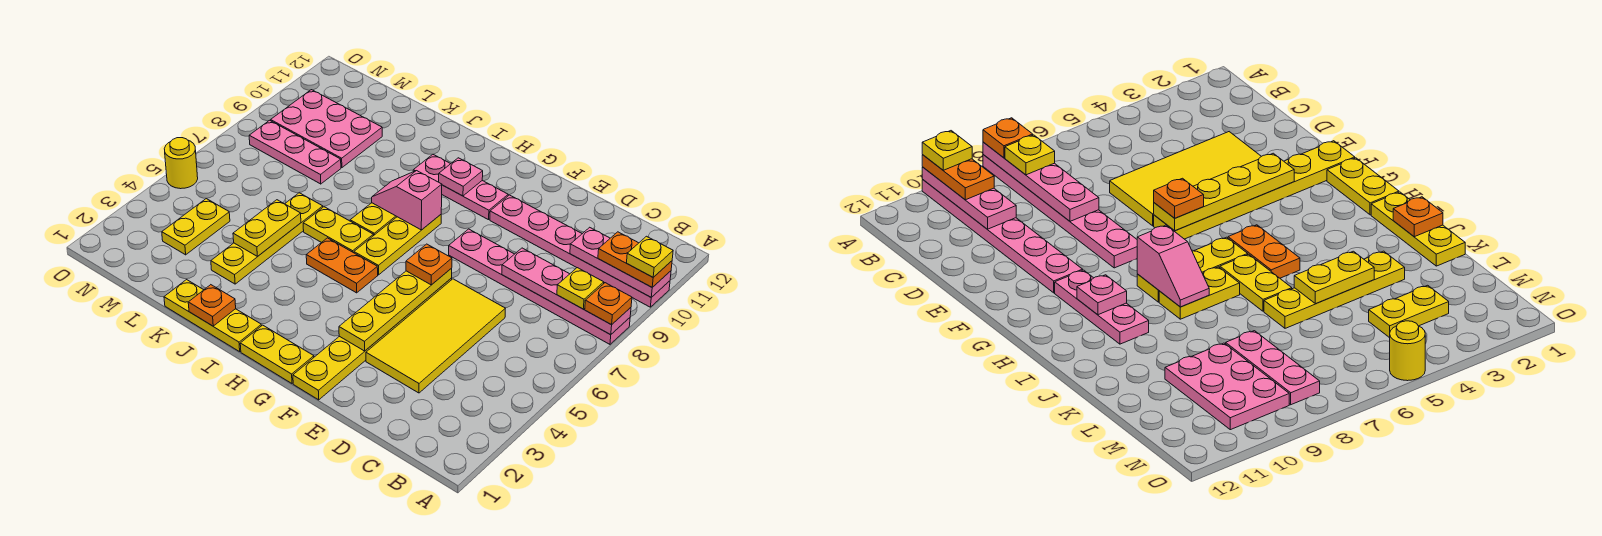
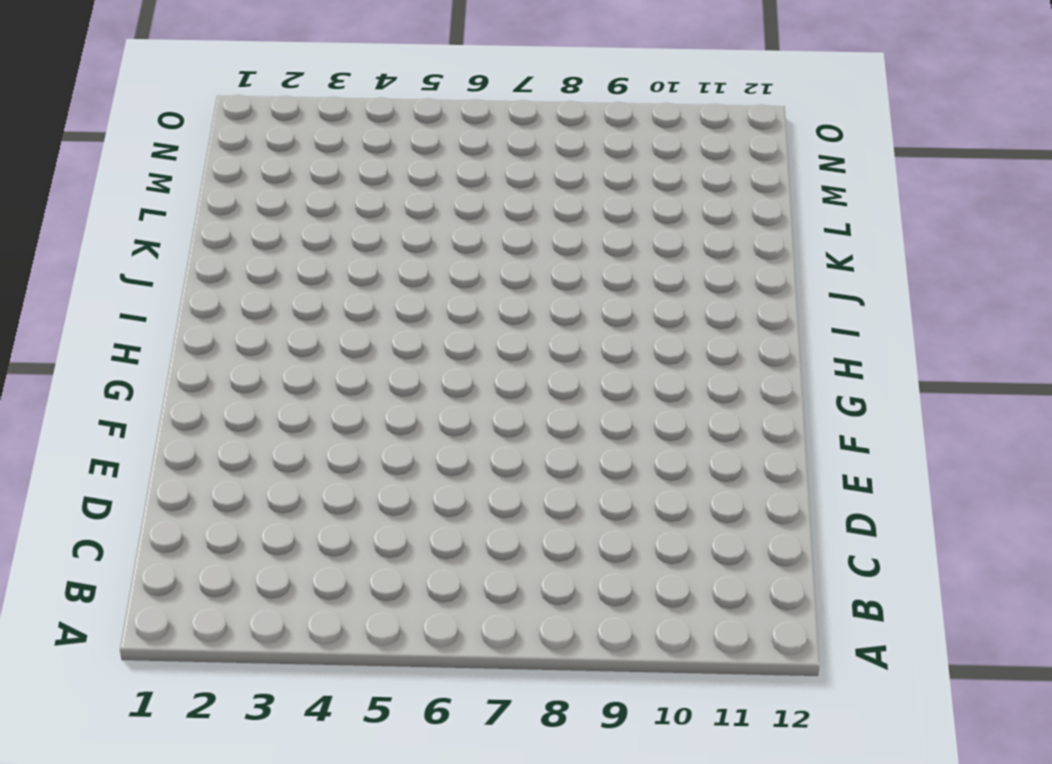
none -> pink plate A8:F8 level 1
none -> pink plate A10:F10 level 1
none -> yellow tile D3:E6 level 1

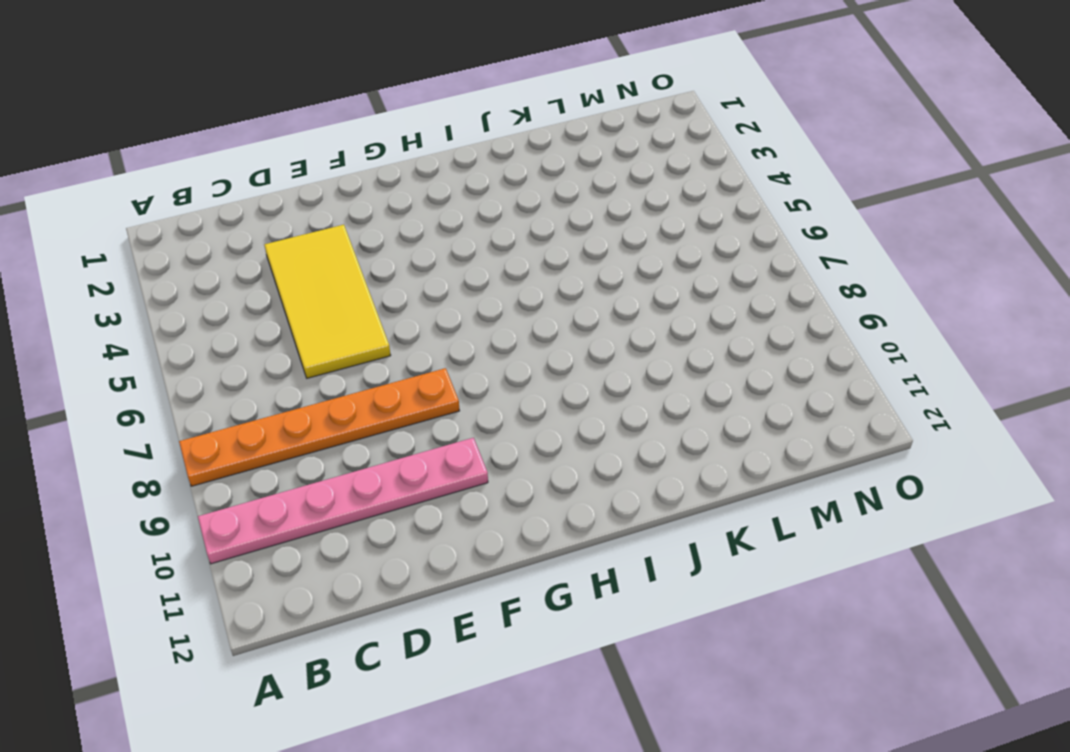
orange plate A8:F8 level 1 -> pink plate A8:F8 level 1
none -> yellow plate F1:F6 level 1
none -> yellow plate G1:H1 level 1
none -> pink plate G10:I10 level 1

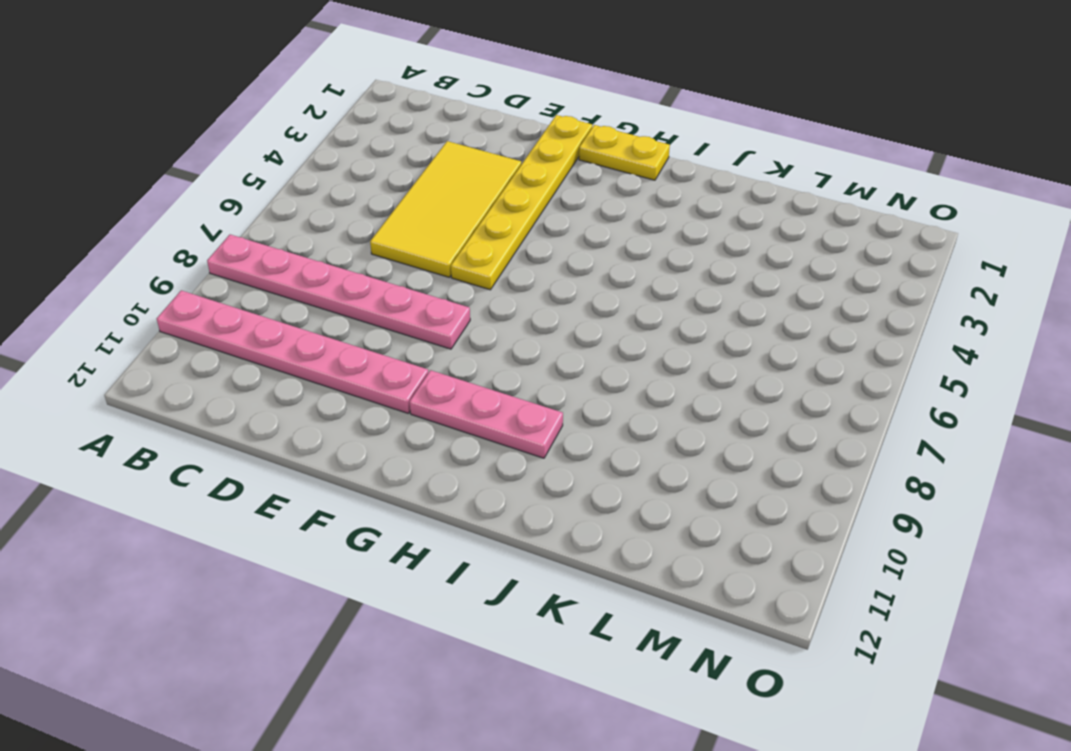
none -> orange plate H5:I5 level 1
none -> yellow plate H6:H8 level 1
none -> yellow plate I1:K1 level 1

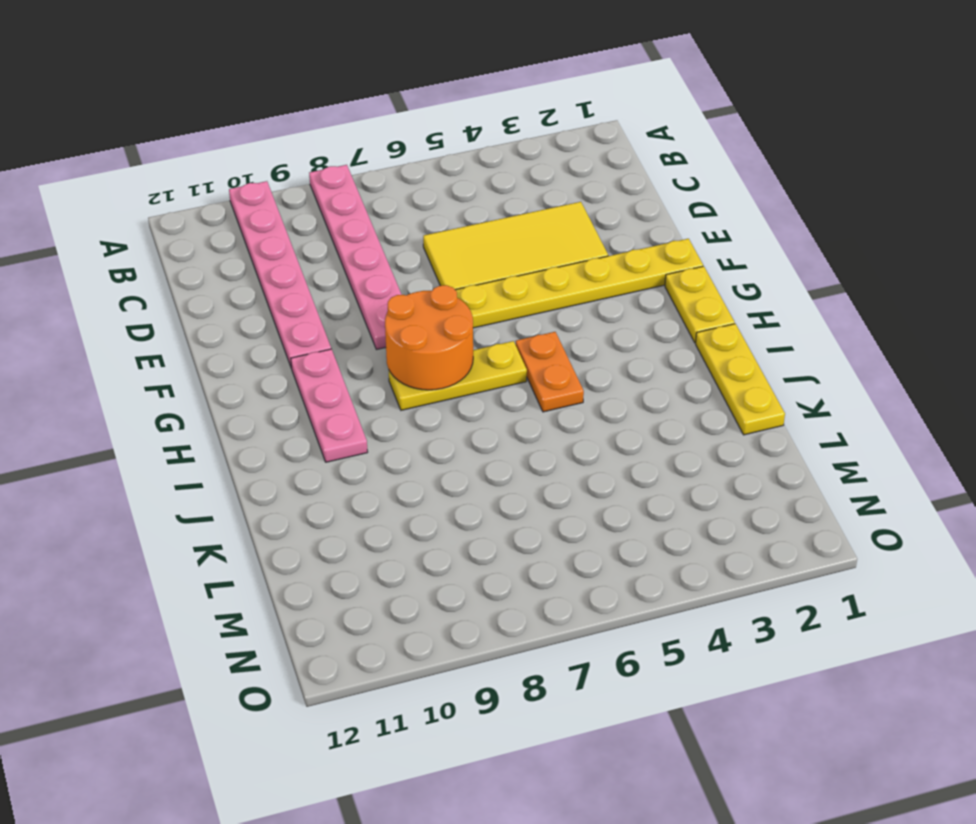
orange round brick G7:H8 level 2 -> pink slope H8:I8 level 2 top H
none -> yellow plate I6:J6 level 1
none -> yellow plate I7:I8 level 1
none -> yellow plate K3:K6 level 1

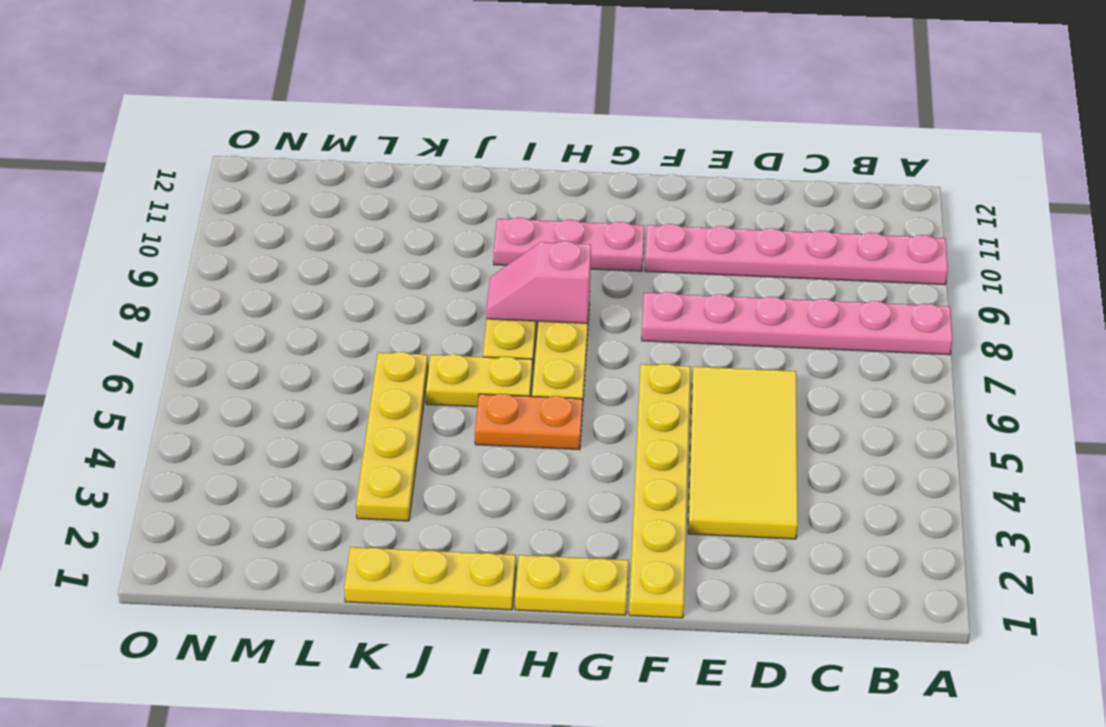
none -> pink plate L8:N8 level 1
none -> pink plate L9:N10 level 1
none -> yellow plate M3:M4 level 1

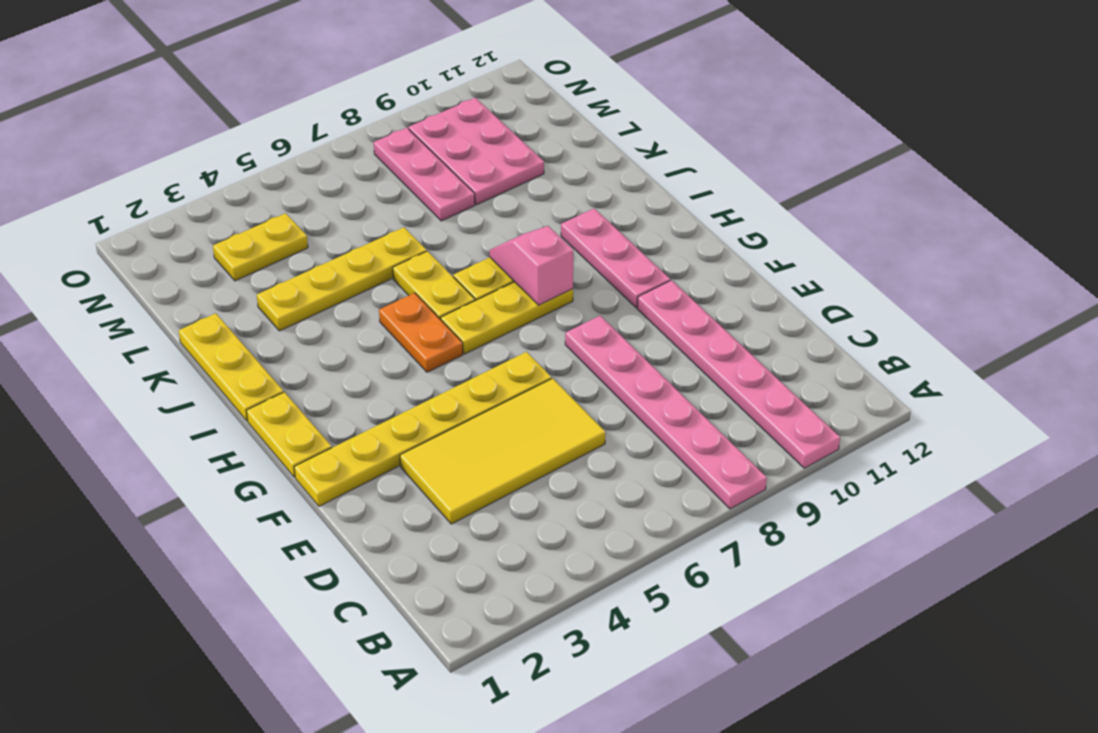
none -> yellow round brick O5 level 1
none -> pink plate A8:D8 level 2
none -> pink plate A10:C10 level 2

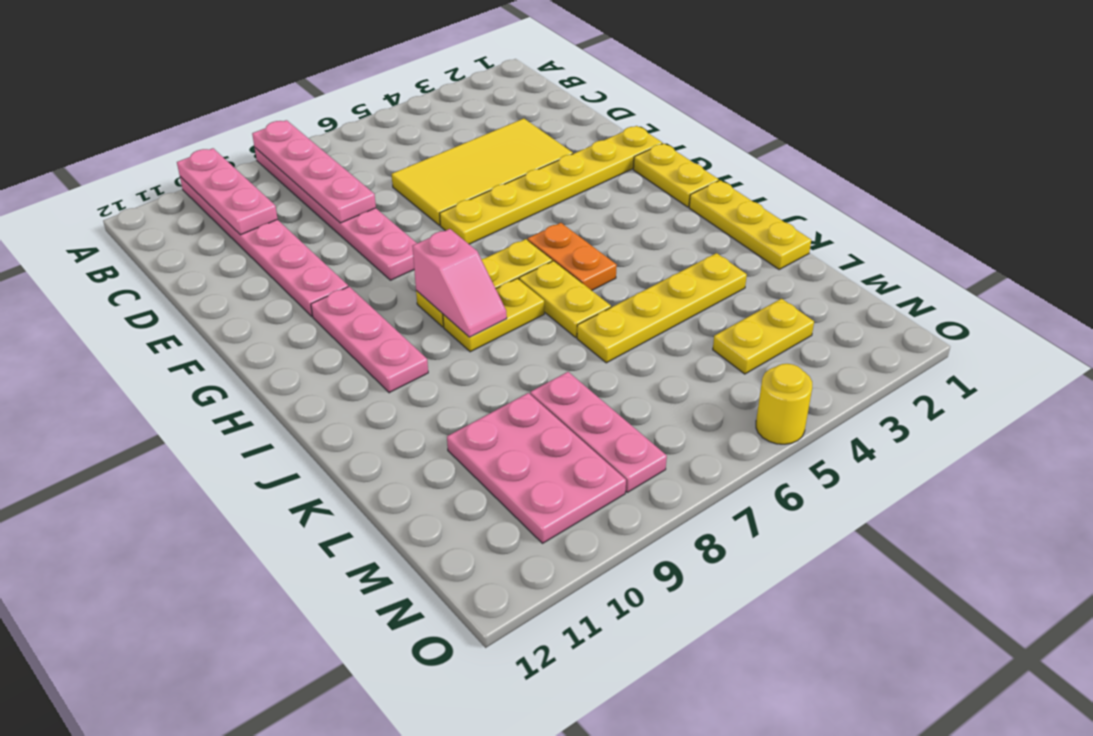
none -> yellow plate F3:F6 level 2
none -> pink plate H10 level 2
none -> orange plate J1 level 2

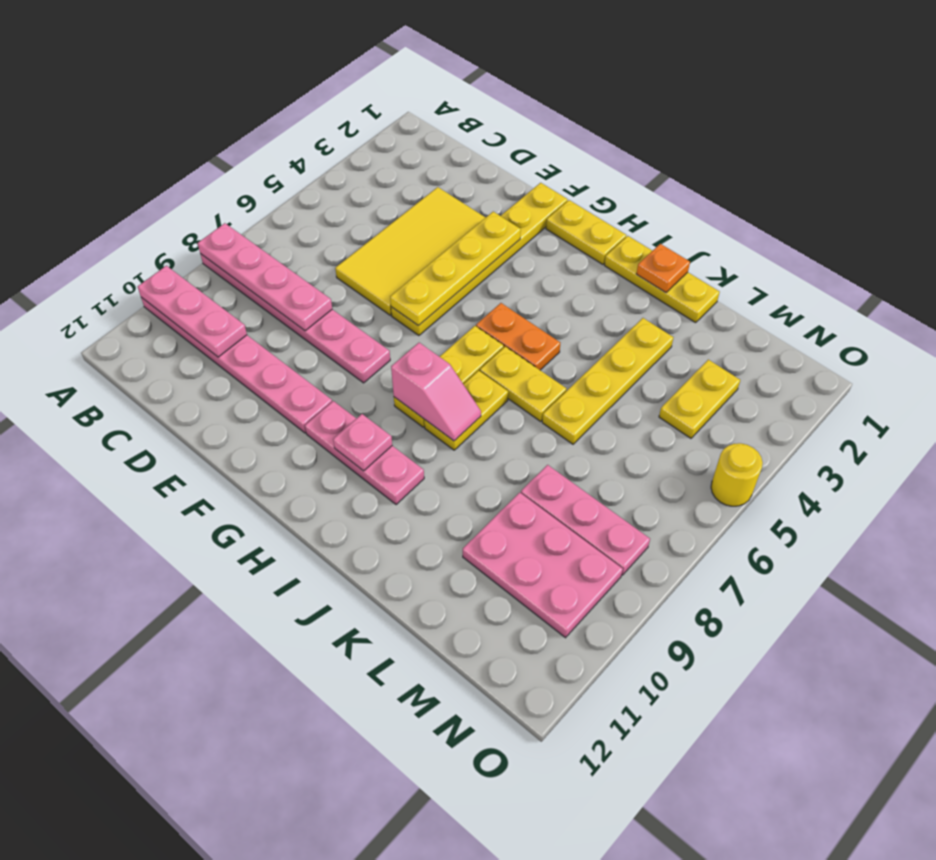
none -> yellow plate K4:K5 level 2
none -> orange plate A8 level 3
none -> orange plate A10:B10 level 3

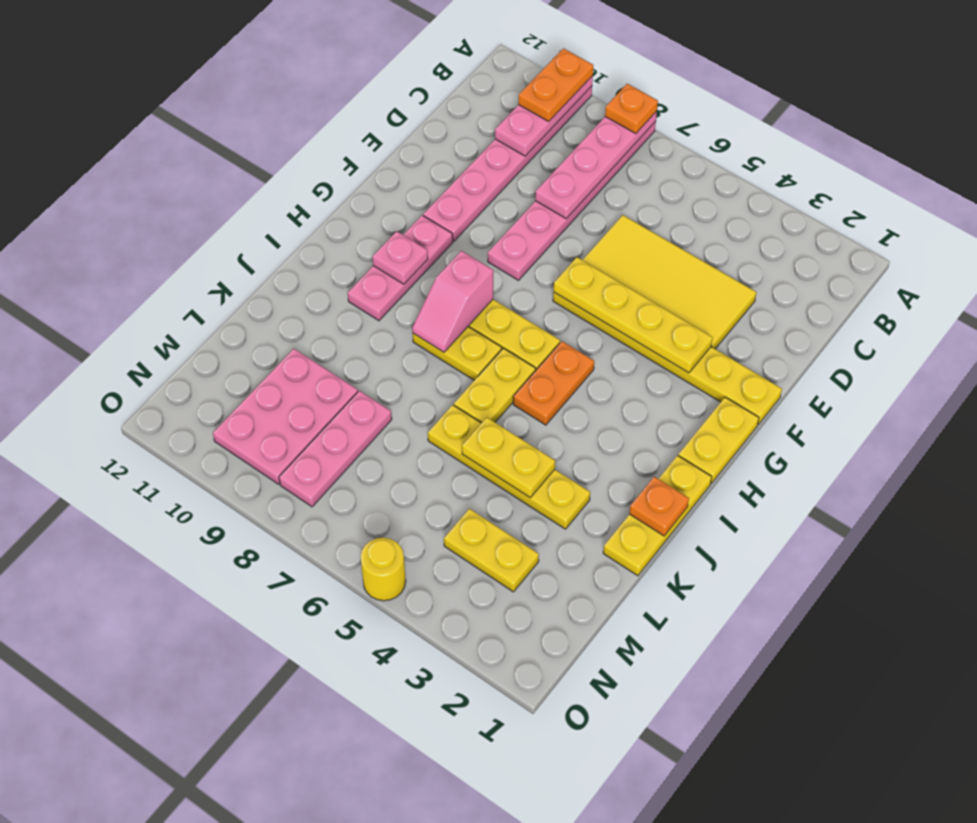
none -> yellow plate B8 level 3
none -> orange plate F6 level 3
none -> yellow plate A10 level 4

